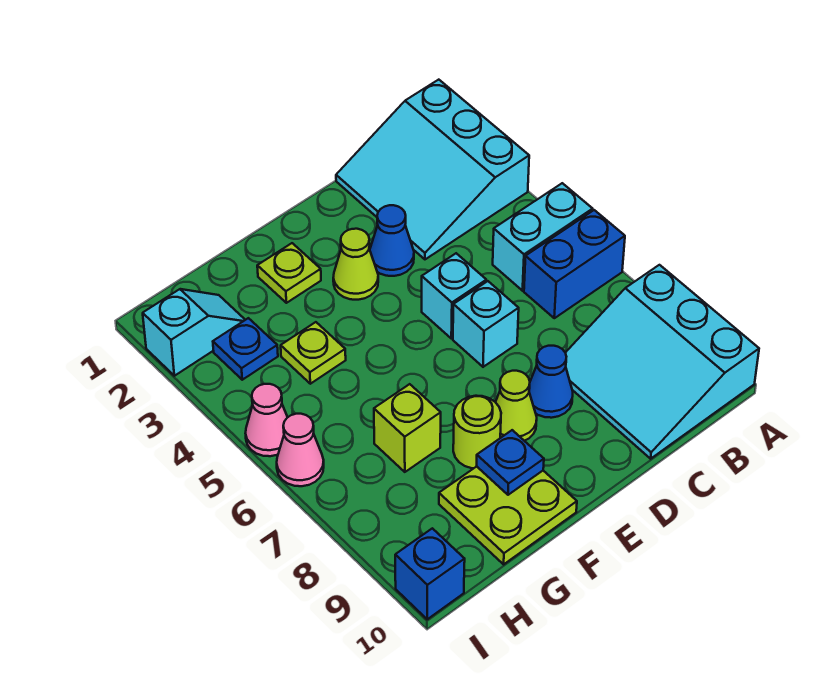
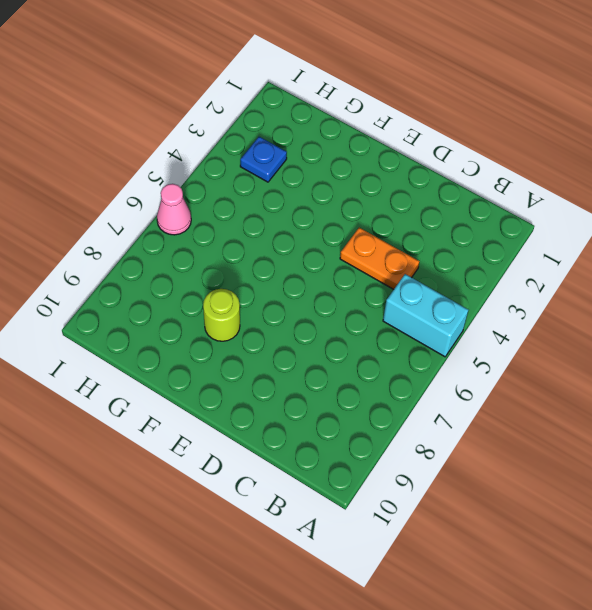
orange plate C4:D4 level 1 -> none
none -> cyan slope A1:C3 level 1 top A
none -> blue brick A6:B6 level 1
none -> cyan slope A8:C10 level 1 top A

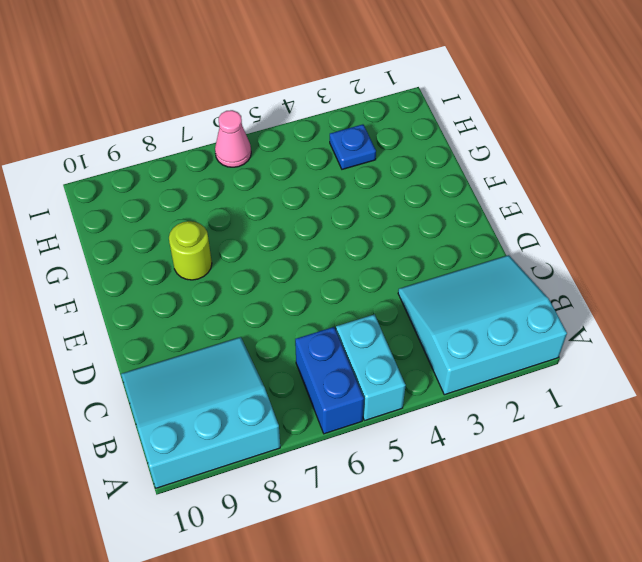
none -> blue cone D3 level 1
none -> cyan brick D5 level 1
none -> cyan brick D6 level 1

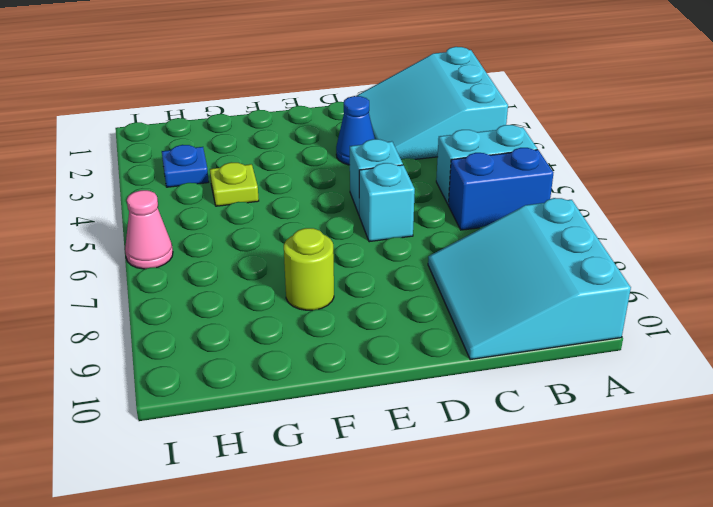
none -> blue cone D8 level 1
none -> lime cone E3 level 1
none -> lime cone E8 level 1

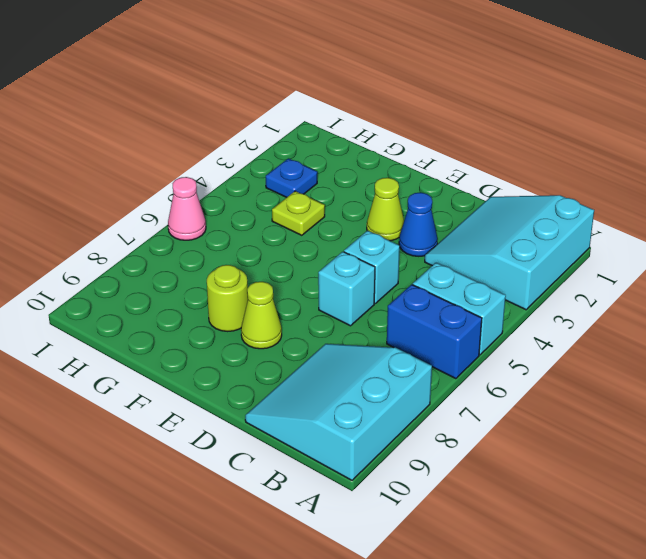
none -> blue cone D8 level 1
none -> lime plate F2 level 1
none -> lime plate F9:G10 level 1

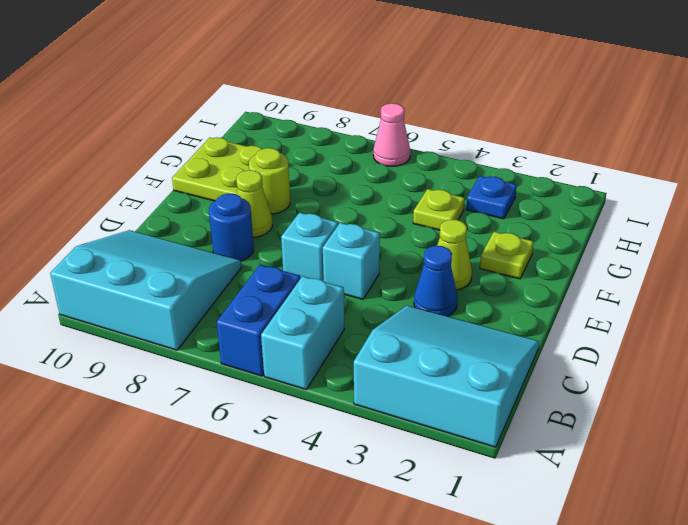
blue round brick D8 level 1 -> blue cone D8 level 1
none -> lime brick G7 level 1
none -> cyan slope H2:I2 level 1 top I
none -> pink cone I5 level 1

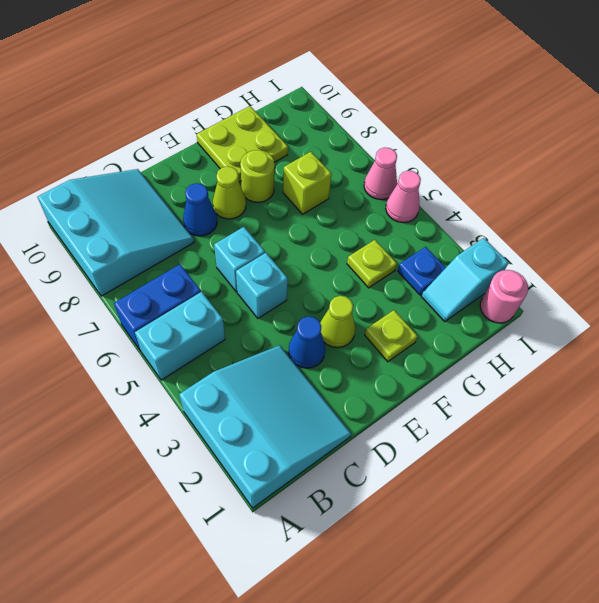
pink round brick I1 level 1 -> none
none -> blue brick I10 level 1
none -> blue plate F9 level 2

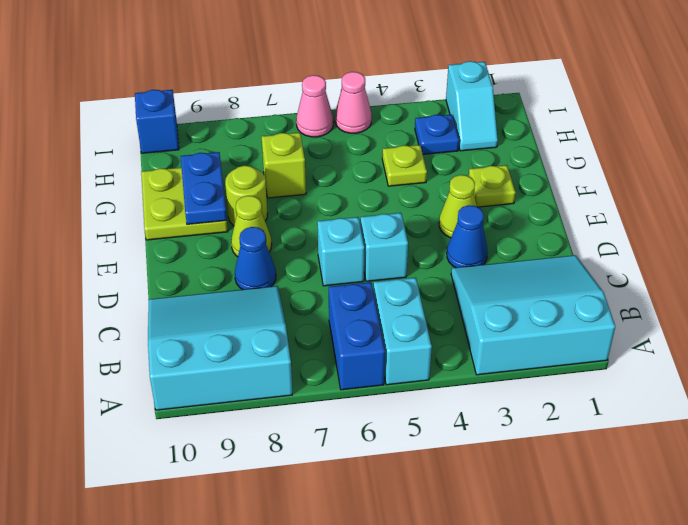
blue plate F9:G9 level 2 -> blue plate F9 level 2

